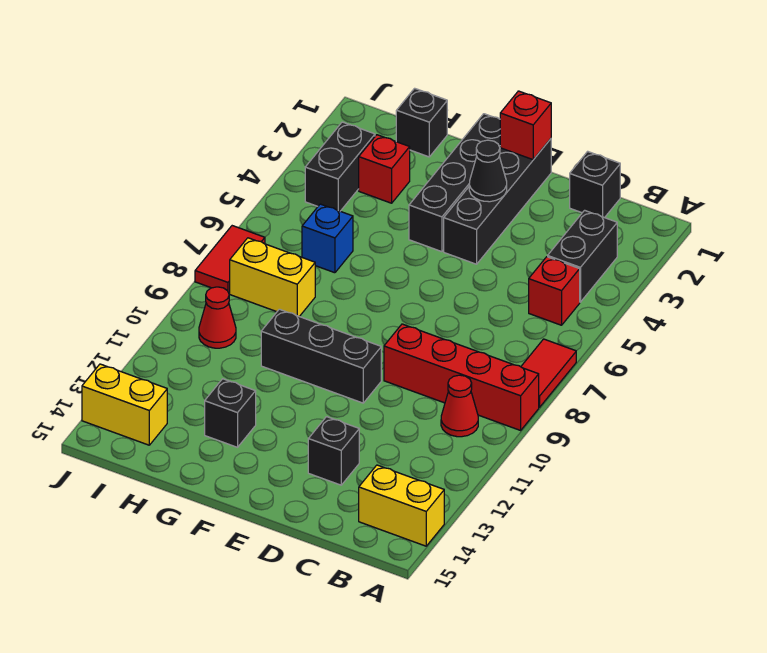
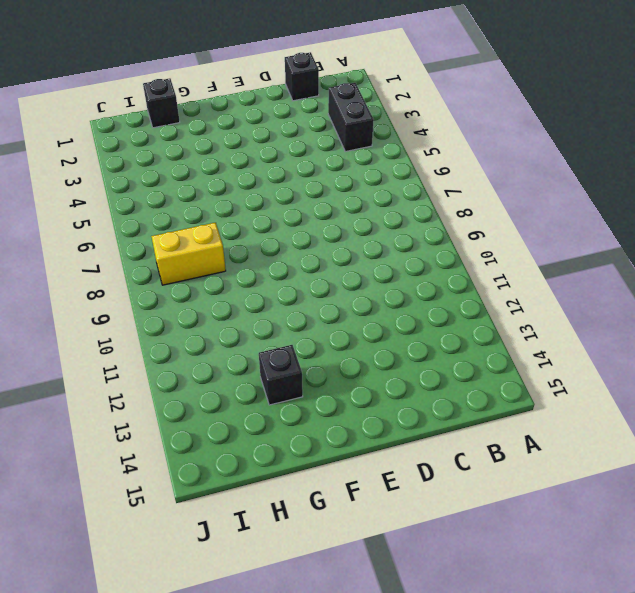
none -> red tile A7:A8 level 1
none -> red brick A9:D9 level 1
none -> yellow brick A14:B14 level 1

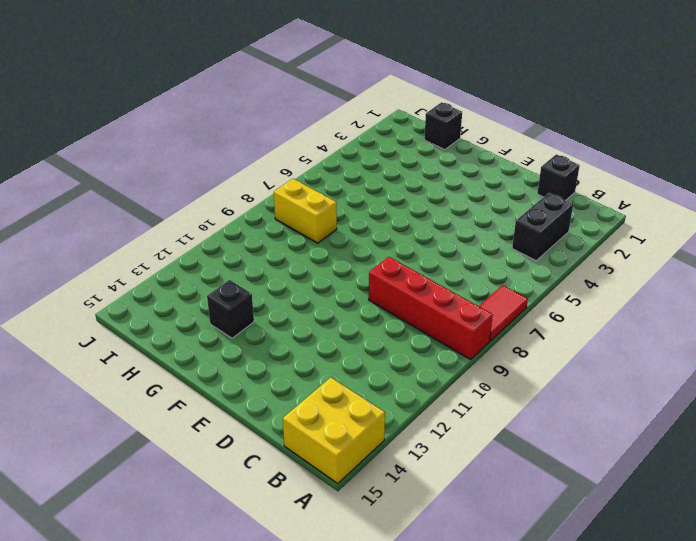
yellow brick A14:B15 level 1 -> yellow brick A14:B14 level 1
none -> red brick B5 level 1
none -> red cone B10 level 1
none -> black brick D13 level 1

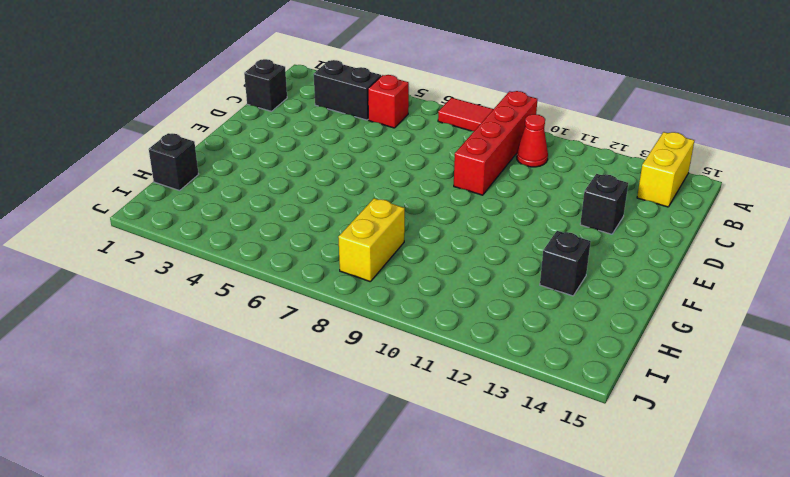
none -> black brick E1:E4 level 1
none -> black brick E10:G10 level 1
none -> black brick F1:F4 level 1

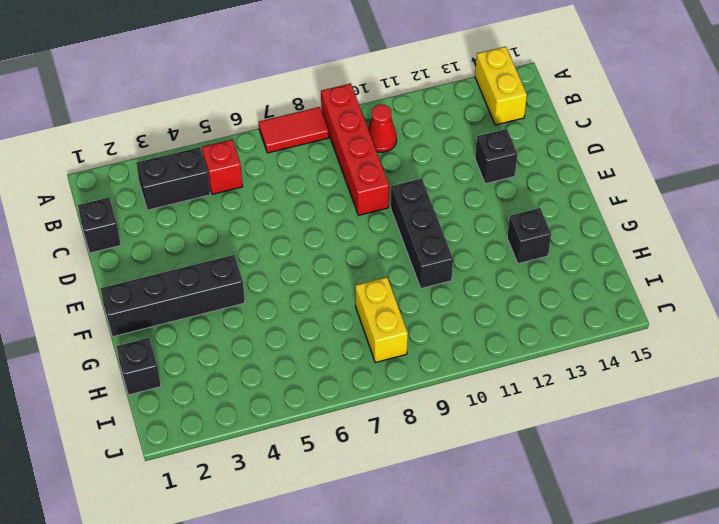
none -> black brick E1:E4 level 1
none -> red brick H3 level 1
none -> blue brick H6 level 1

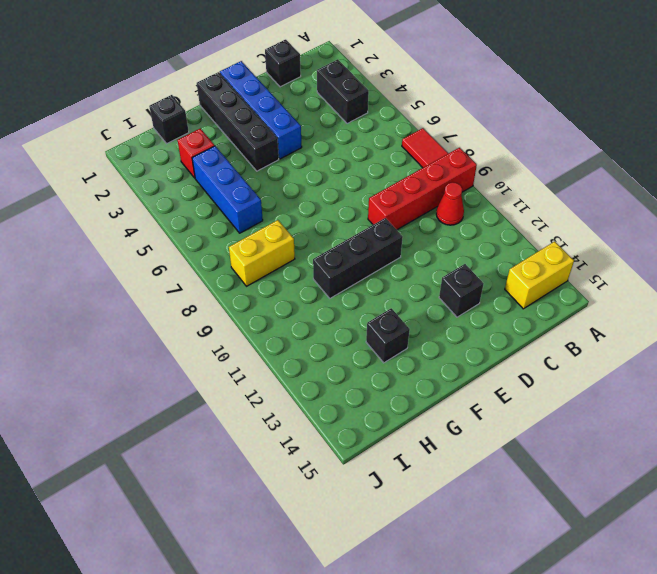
blue brick E1:E4 level 1 -> black brick E1:E4 level 1
blue brick H4:H6 level 1 -> blue brick H6 level 1
none -> red brick B5 level 1
none -> black brick I3:I4 level 1
none -> red cone I10 level 1

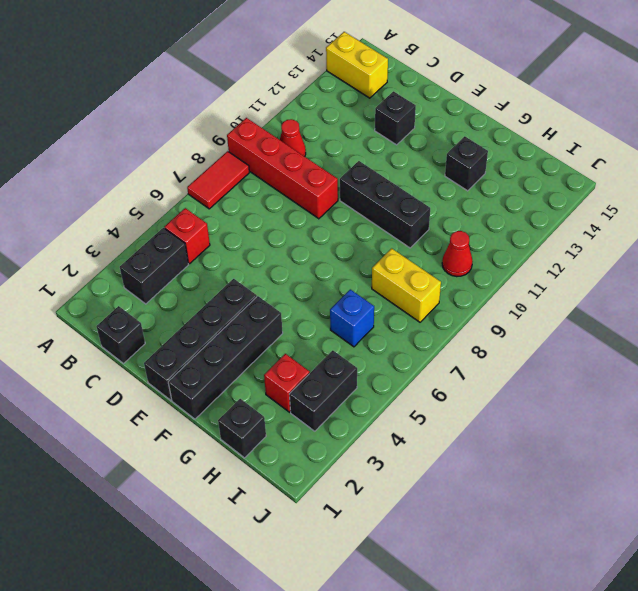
none -> yellow brick I14:J14 level 1
none -> red tile J7:J8 level 1
none -> red brick E1 level 2

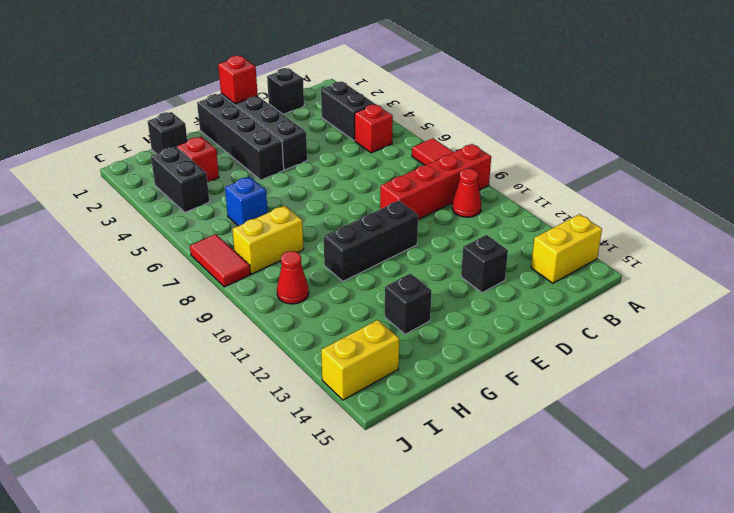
none -> black cone E3 level 2

